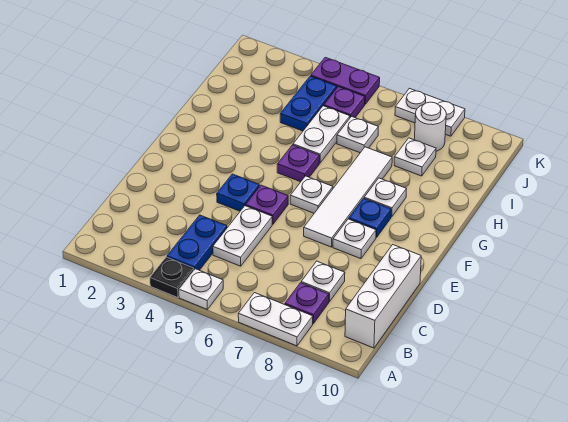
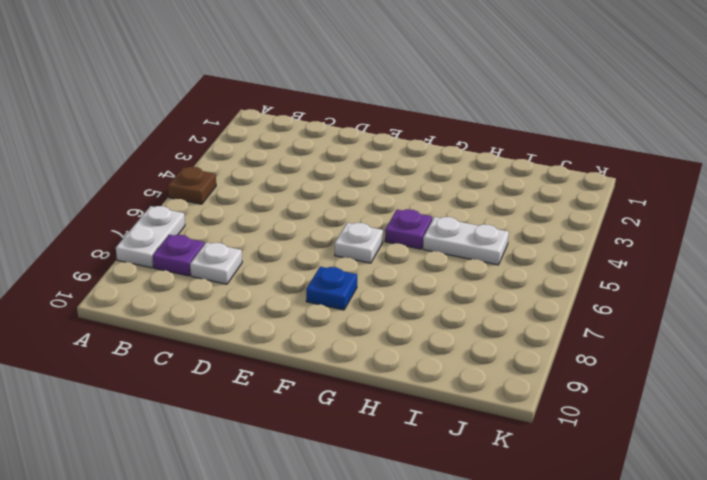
brown plate A5 level 1 -> white plate A5 level 1
none -> black plate A4 level 1
none -> blue plate B4:C4 level 1
none -> white brick B10:D10 level 1

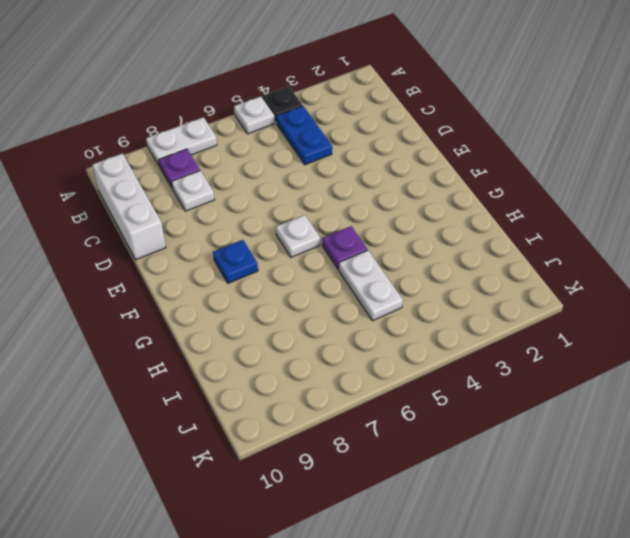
none -> white plate C5:D5 level 1
none -> blue plate E4 level 1
none -> purple plate E5 level 1

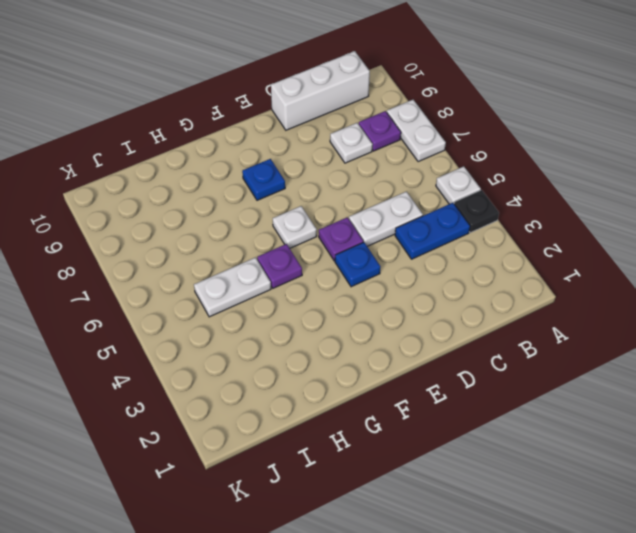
none -> white tile E7:H7 level 1
none -> white plate E8 level 1
none -> white plate G8 level 1

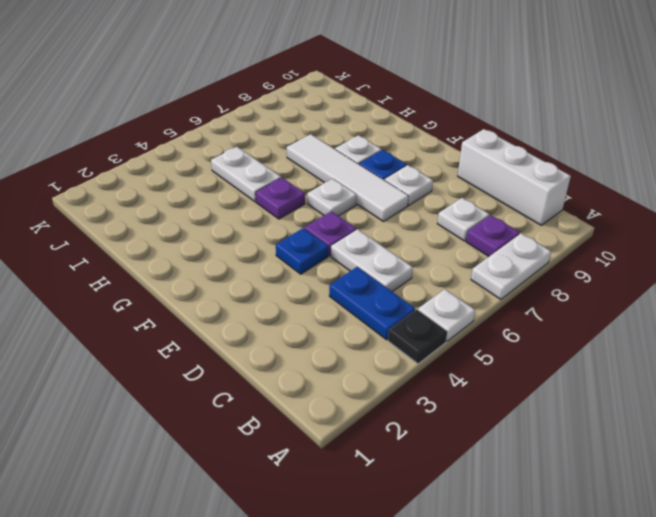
none -> blue plate I4:J4 level 1
none -> white plate I6 level 1
none -> white plate I8 level 1

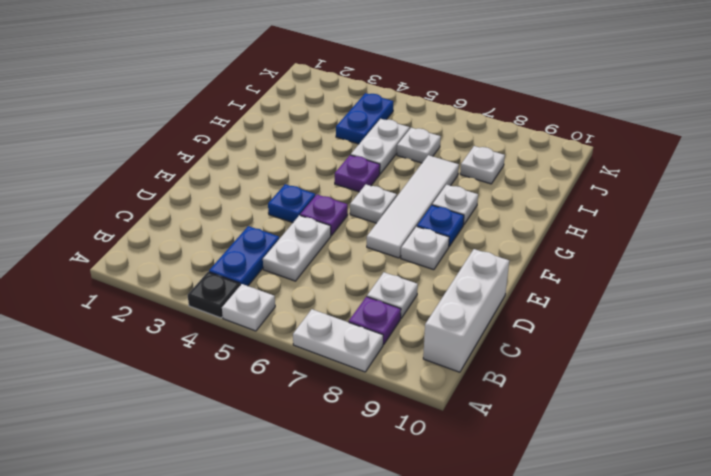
none -> purple plate J5 level 1
none -> white round brick J8 level 1
none -> purple plate K4:K5 level 1

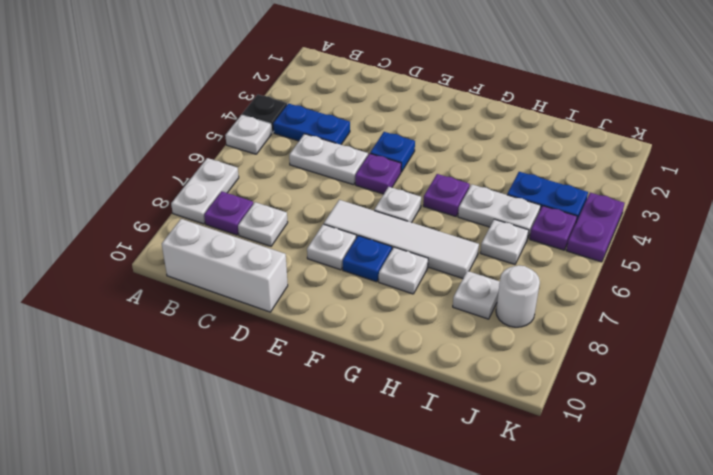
none -> white plate K7:K8 level 1

